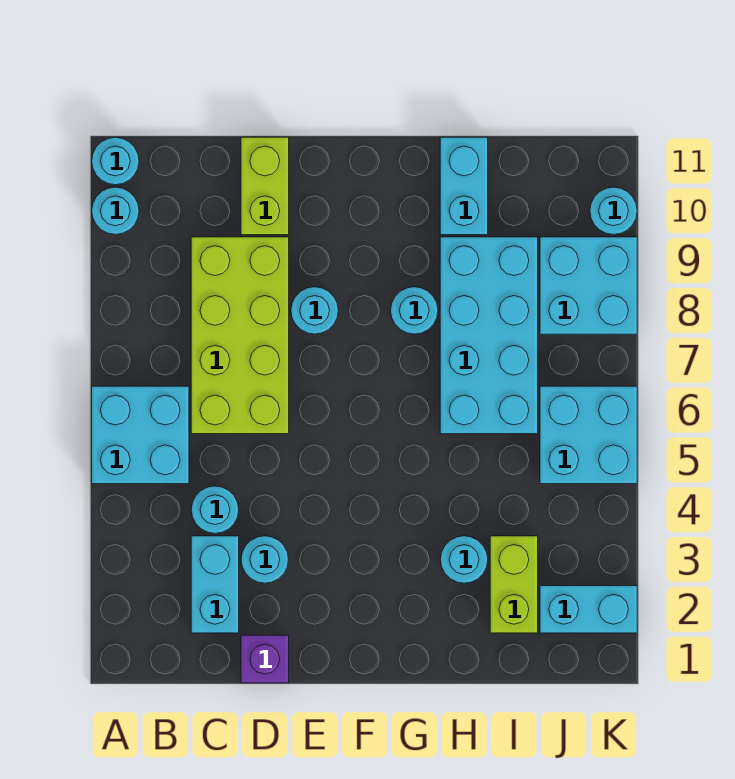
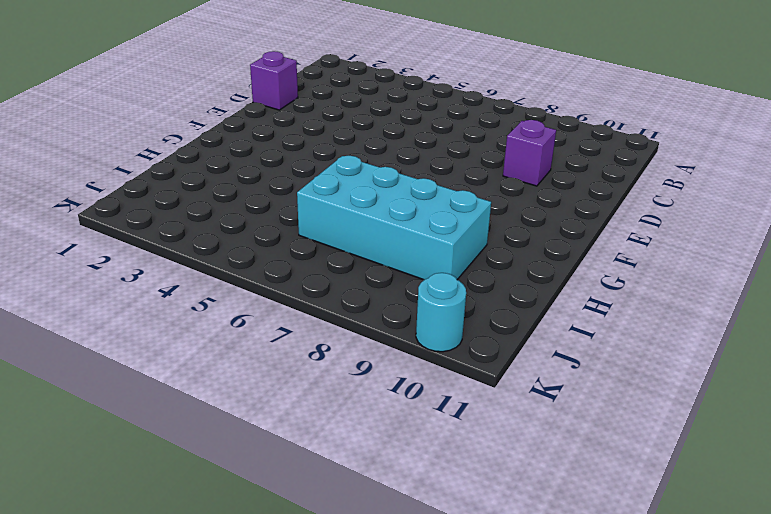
purple brick D9 level 1 -> lime brick C6:D9 level 1
none -> cyan brick A5:B6 level 1
none -> cyan round brick A10 level 1
none -> cyan round brick A11 level 1

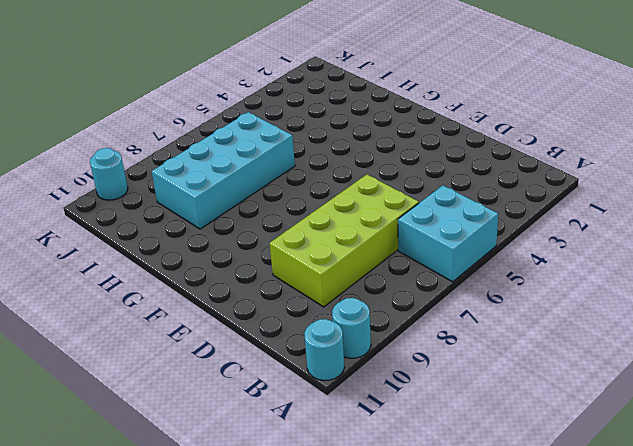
none -> cyan brick C2:C3 level 1
none -> cyan round brick C4 level 1
none -> purple brick D1 level 1

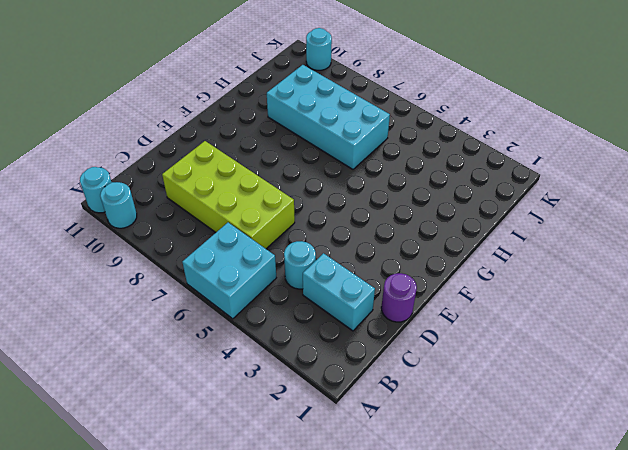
purple round brick D1 level 1 -> purple brick D1 level 1
none -> cyan round brick D3 level 1
none -> lime brick D10:D11 level 1
none -> cyan round brick E8 level 1

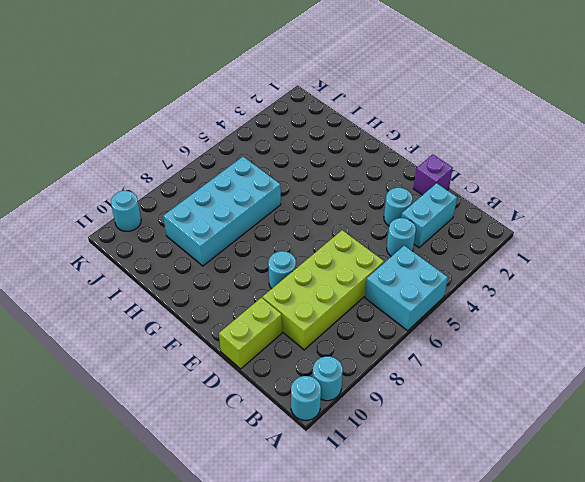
none -> cyan round brick G8 level 1
none -> cyan round brick H3 level 1
none -> cyan brick H10:H11 level 1

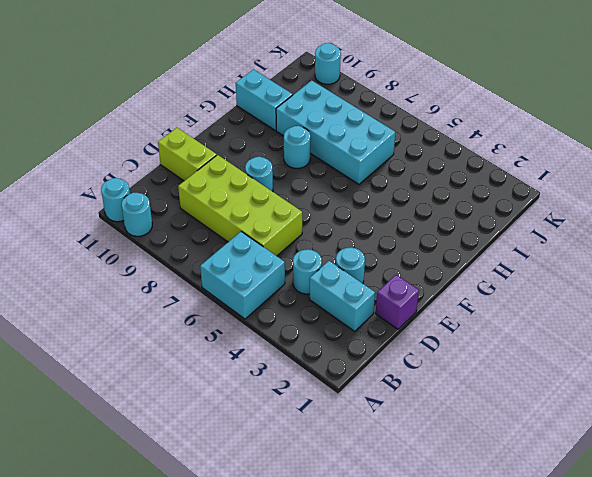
none -> cyan round brick H3 level 1
none -> lime brick I2:I3 level 1
none -> cyan brick J2:K2 level 1

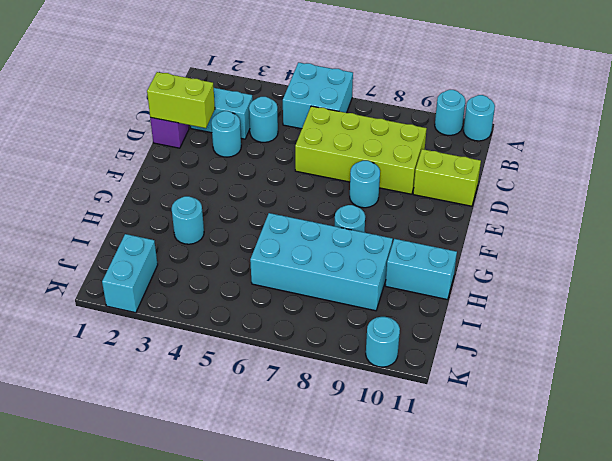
lime brick D1:D2 level 2 -> lime brick I2:I3 level 1
none -> cyan brick J5:K6 level 1
none -> cyan brick J8:K9 level 1

